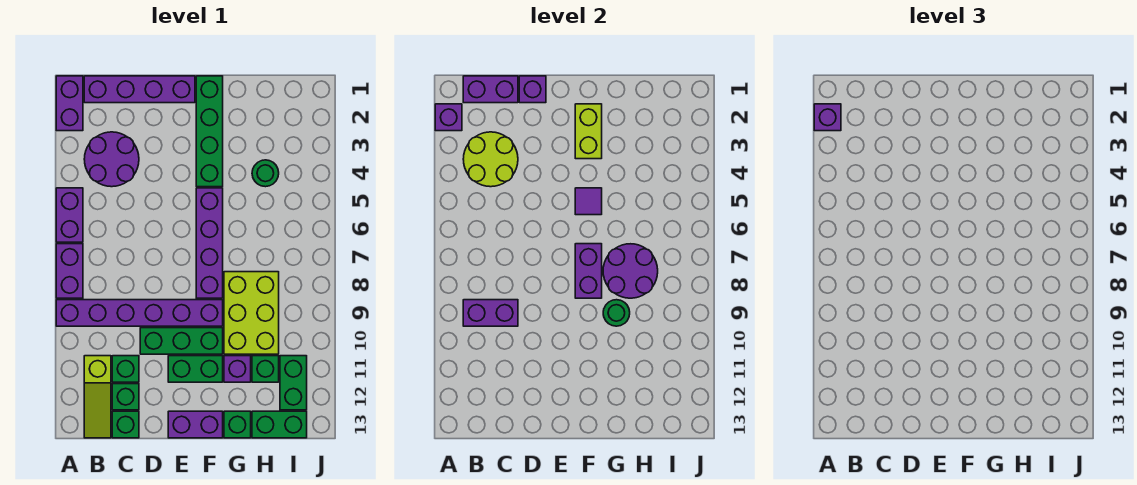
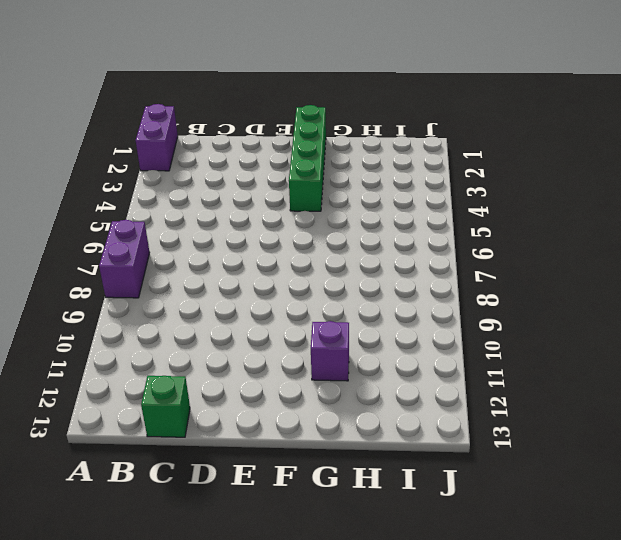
none -> purple brick A5:A6 level 1
none -> purple brick A9:F9 level 1
none -> purple brick B1:E1 level 1
none -> purple round brick B3:C4 level 1

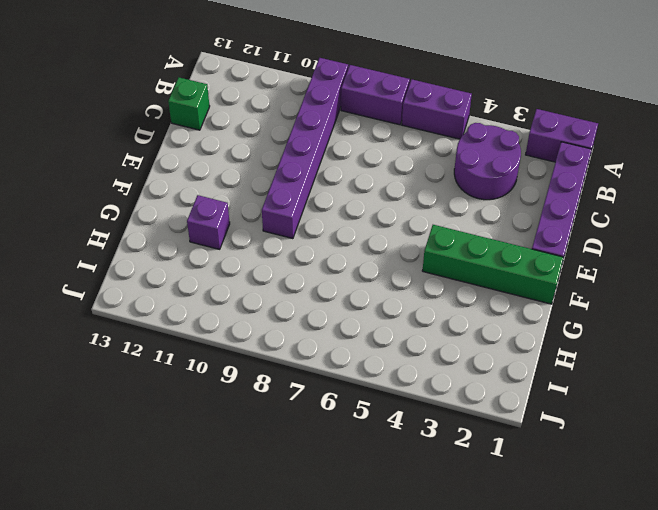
none -> lime slope B11:B13 level 1 top 11
none -> green brick C11 level 1
none -> green brick C12 level 1
none -> green brick D10:F10 level 1

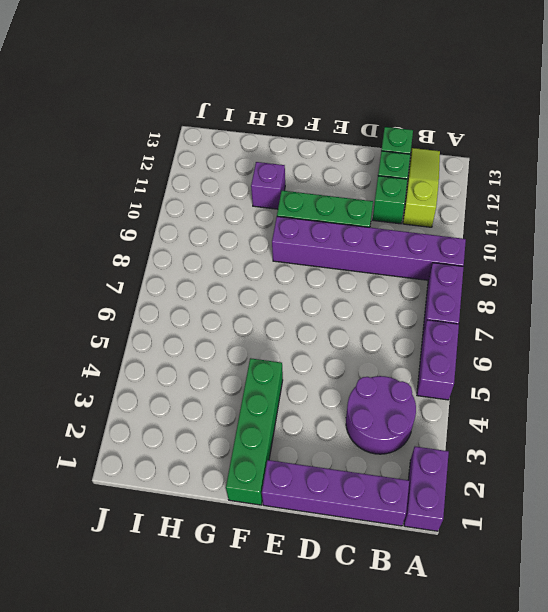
none -> green brick E11:F11 level 1
none -> purple brick E13:F13 level 1
none -> purple brick F5:F8 level 1
none -> lime brick G8:H10 level 1

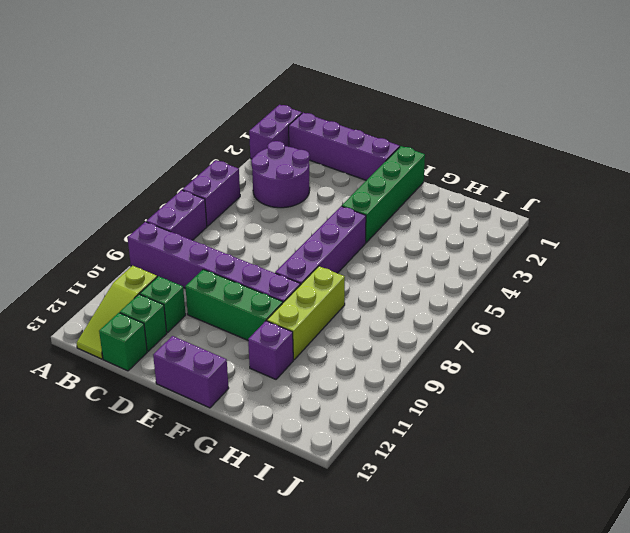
lime brick G8:G10 level 1 -> lime brick G8:H10 level 1
none -> green brick E11:F11 level 1
none -> green brick G13 level 1
none -> green round brick H4 level 1
none -> green brick H11 level 1

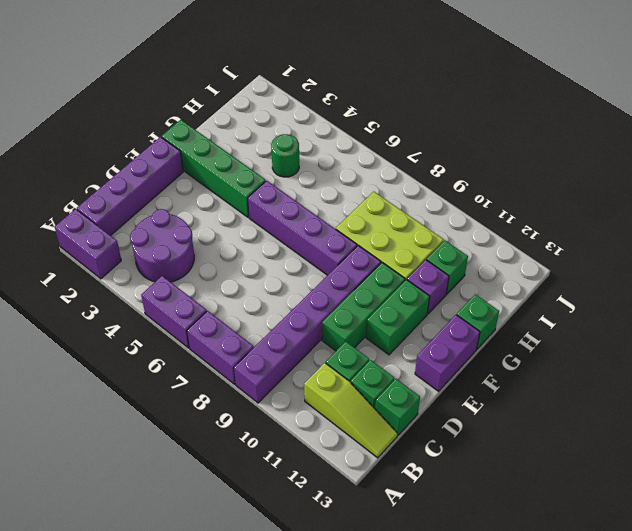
none -> green brick H13:I13 level 1
none -> green brick I11:I12 level 1
none -> purple brick A2 level 2
none -> purple brick B1:C1 level 2

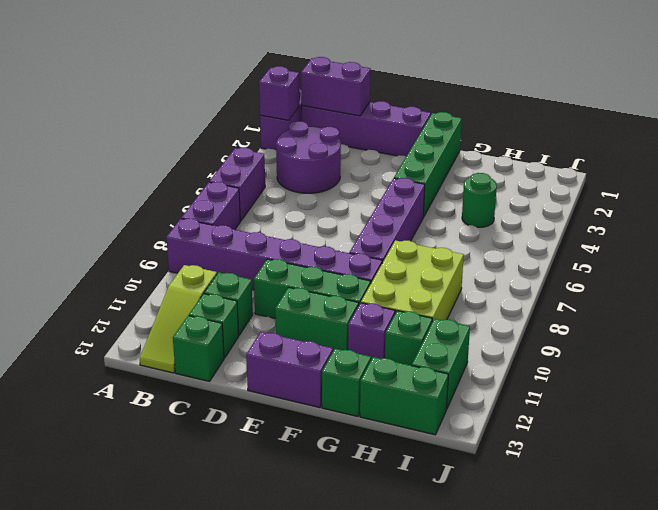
none -> lime round brick B3:C4 level 2
none -> purple brick B9:C9 level 2
none -> purple brick D1 level 2
none -> lime brick F2:F3 level 2

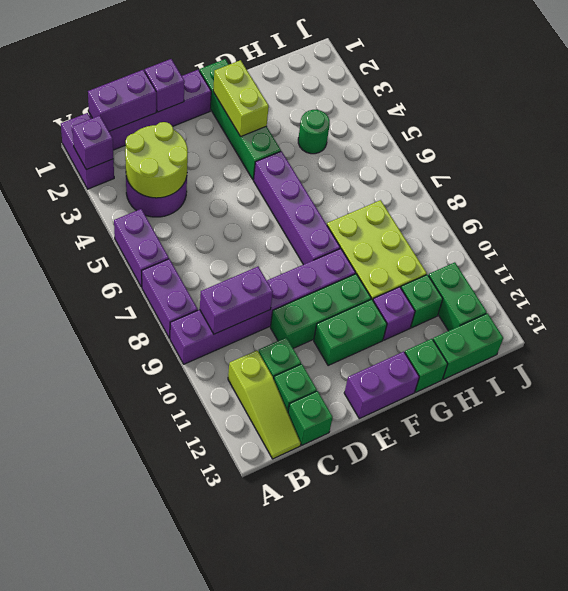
none -> purple tile F5 level 2
none -> purple brick F7:F8 level 2
none -> purple round brick G7:H8 level 2
none -> green round brick G9 level 2

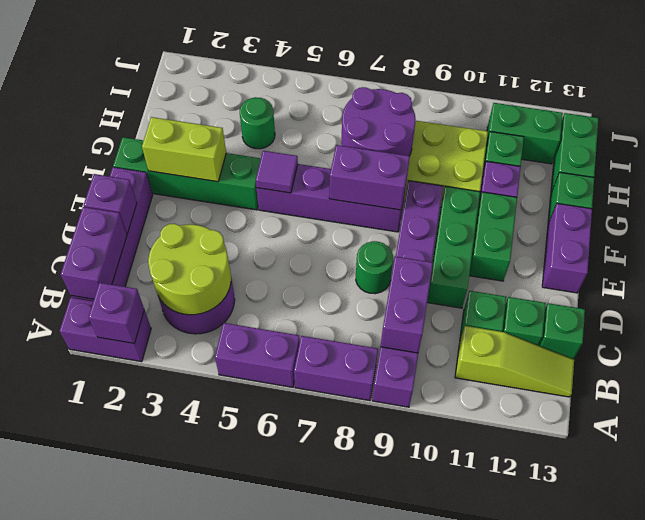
green round brick D8 level 1 -> green round brick G9 level 2
none -> purple brick A2 level 3

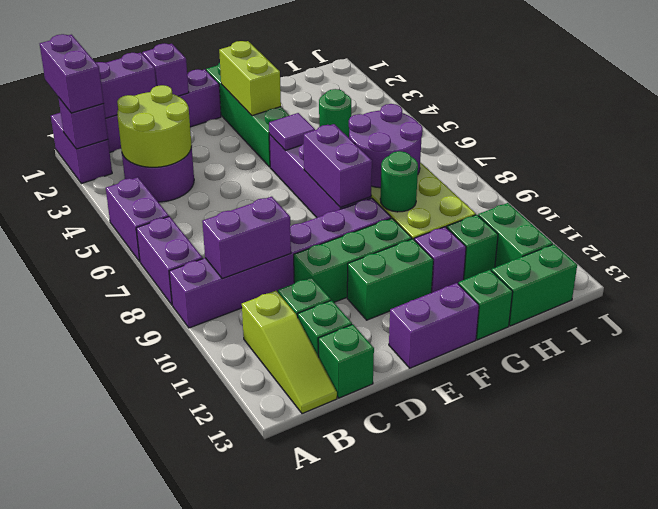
purple brick A1:A2 level 3 -> purple brick A2 level 3

